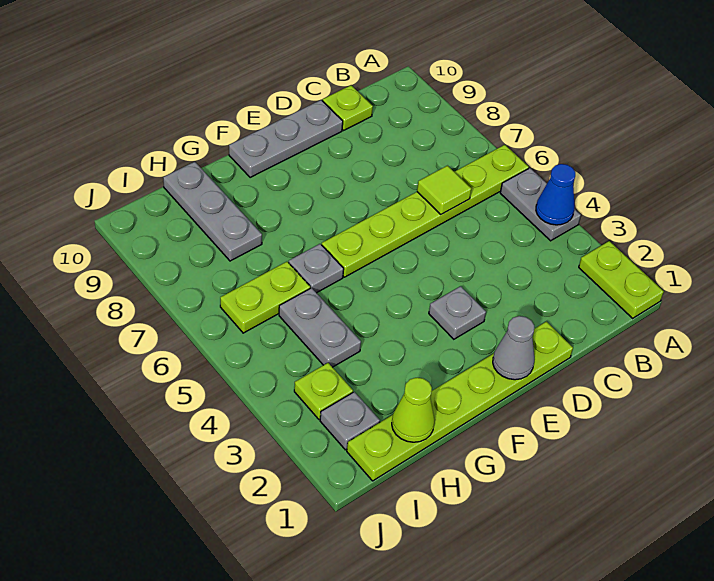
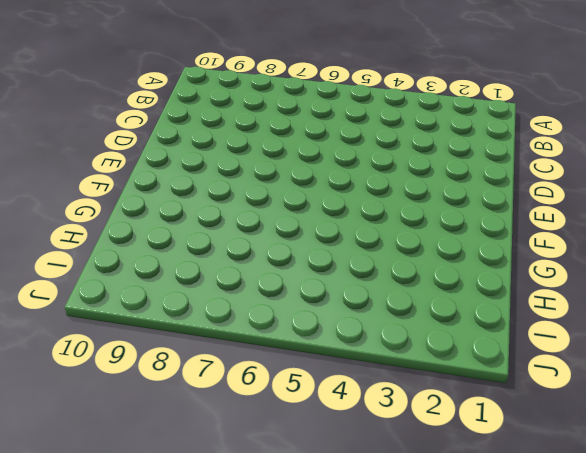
none -> lime plate A1:A2 level 1
none -> grey plate A4:A5 level 1
none -> lime plate A6:F6 level 1

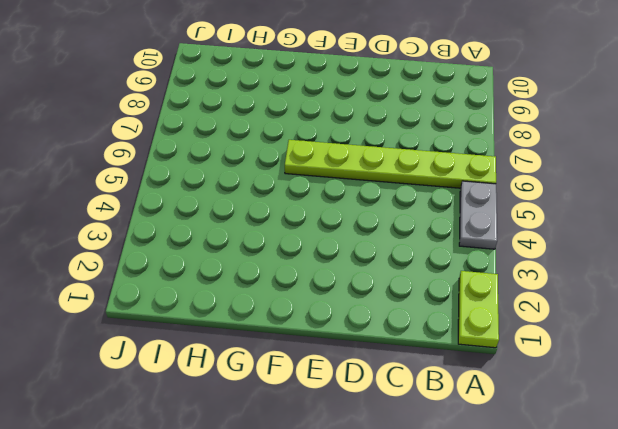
none -> lime plate C10 level 1
none -> lime plate D1:I1 level 1
none -> grey plate D10:F10 level 1

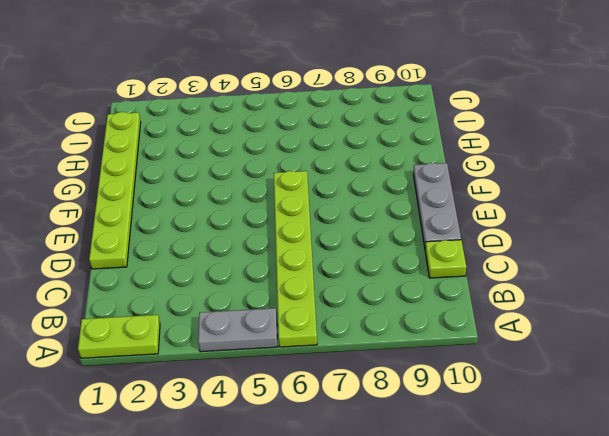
none -> grey plate E3 level 1
none -> grey plate G6 level 1
none -> grey plate H4:H5 level 1

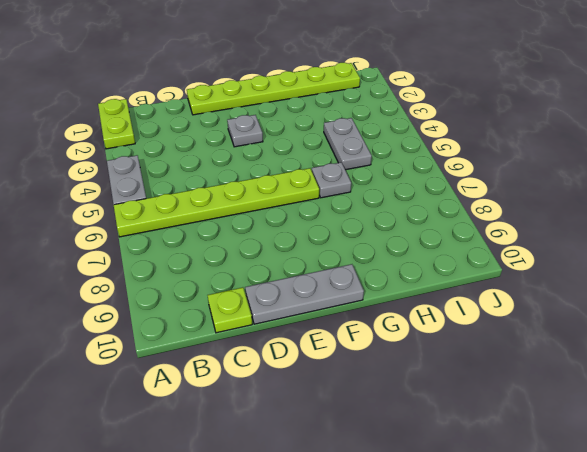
none -> lime plate H6:I6 level 1
none -> grey plate H8:H10 level 1
none -> grey plate I2 level 1

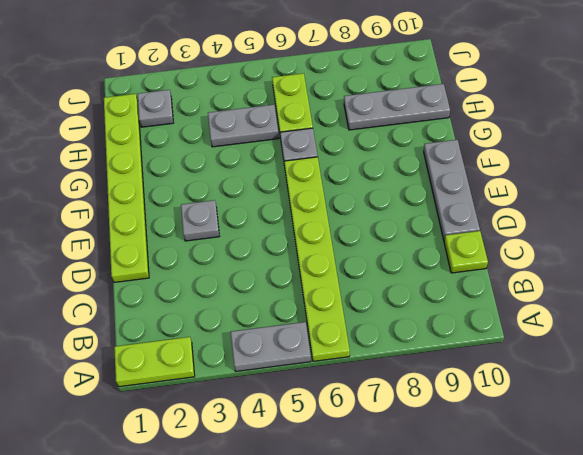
none -> lime plate I3 level 1
none -> blue cone A4 level 2
none -> lime tile C6 level 2

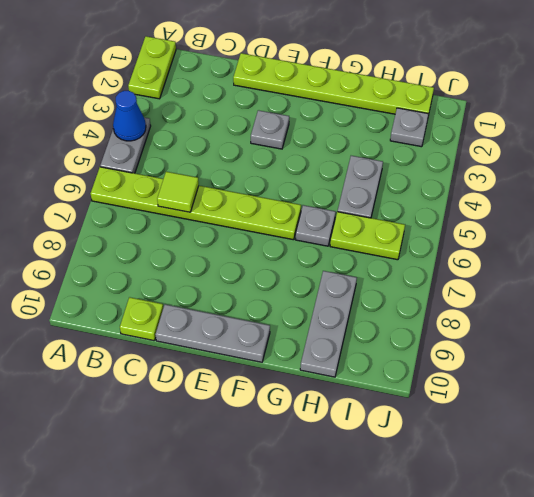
none -> lime plate I3 level 1
none -> grey cone E1 level 2
none -> lime cone H1 level 2

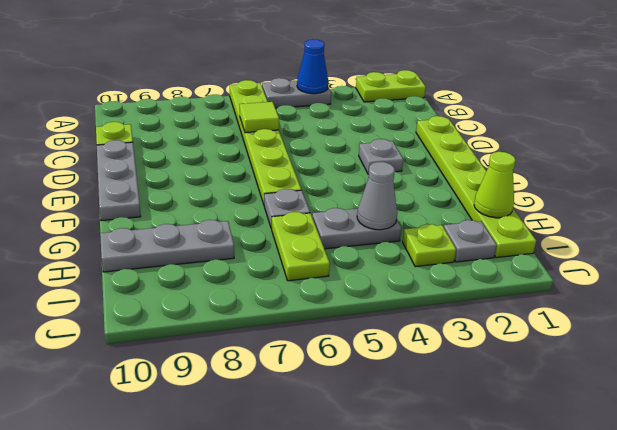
grey cone H4 level 2 -> grey cone E1 level 2

